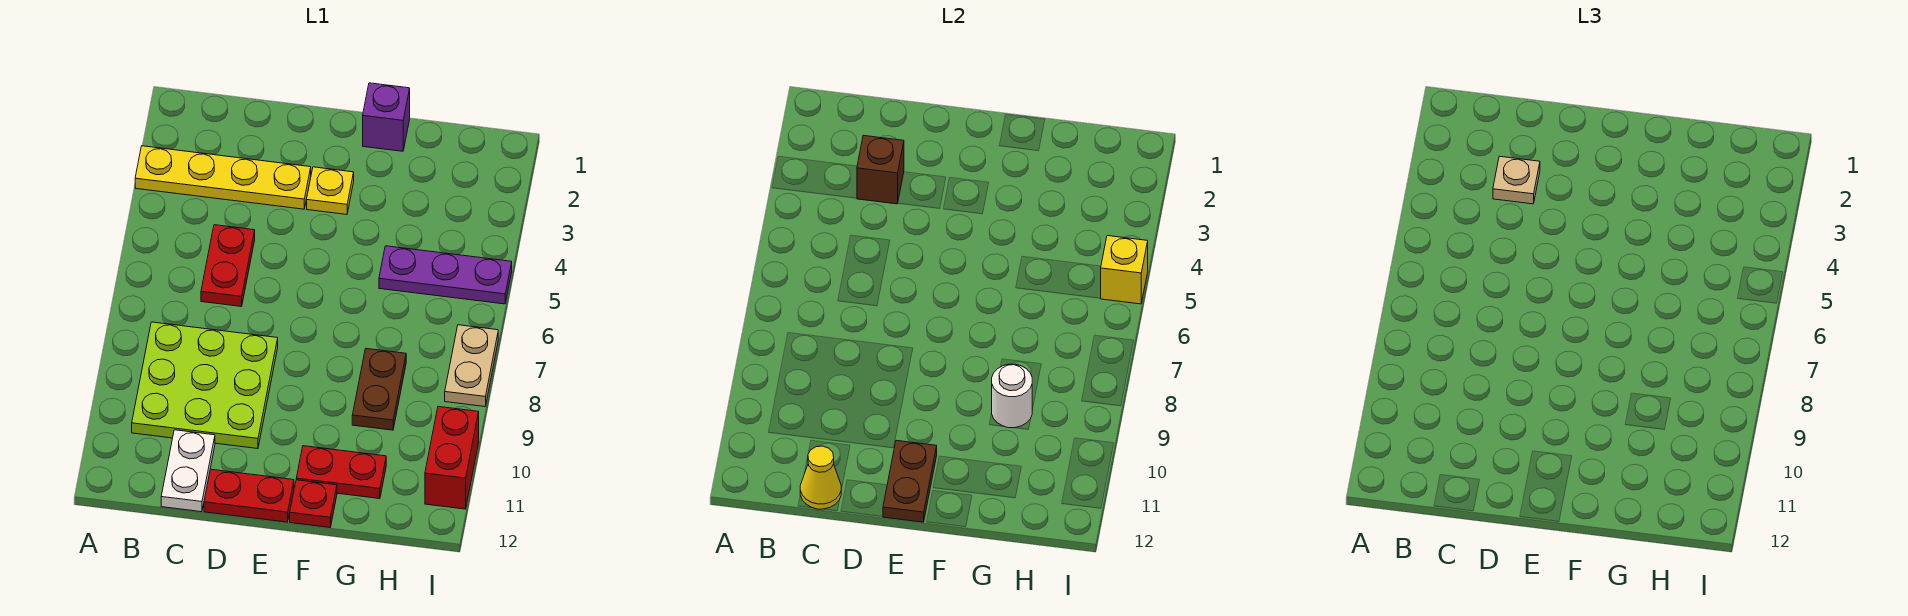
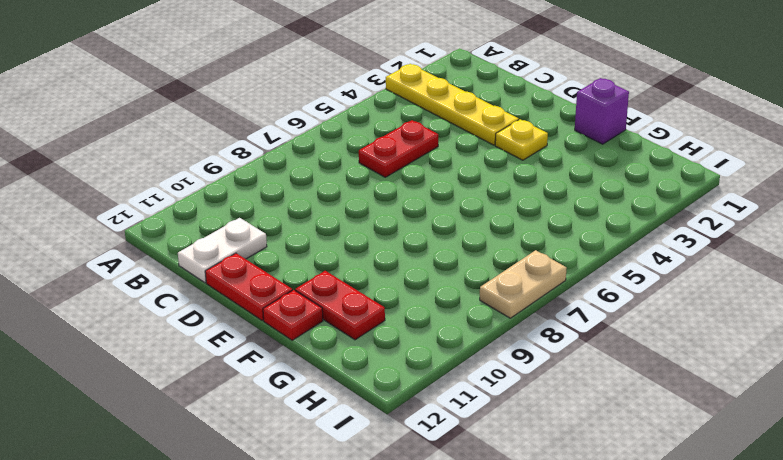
none -> lime plate B8:D10 level 1
none -> purple plate G5:I5 level 1
none -> brown plate G8:G9 level 1

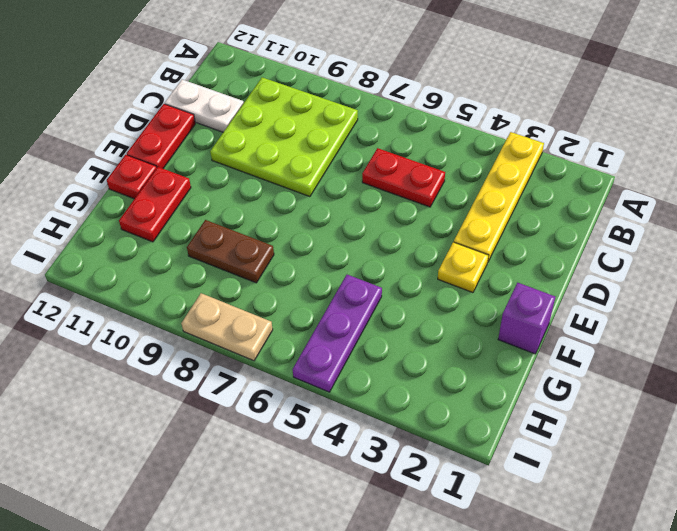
none -> red brick I10:I11 level 1
none -> brown brick C3 level 2
none -> yellow cone C12 level 2

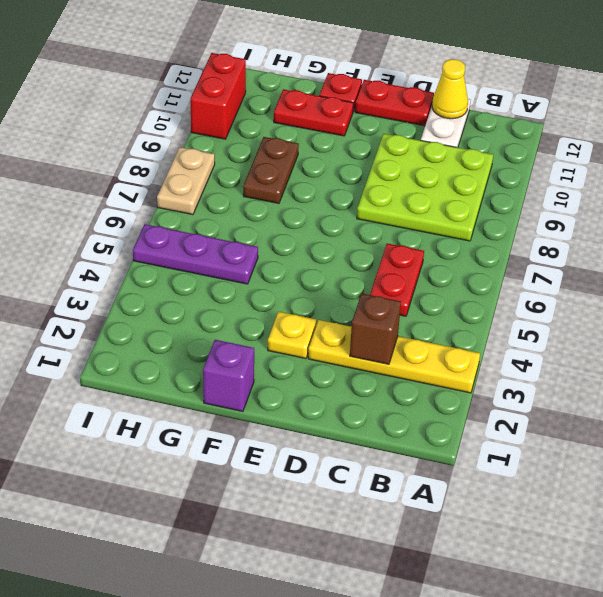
none -> brown plate E11:E12 level 2
none -> white round brick G9 level 2
none -> yellow brick I5 level 2

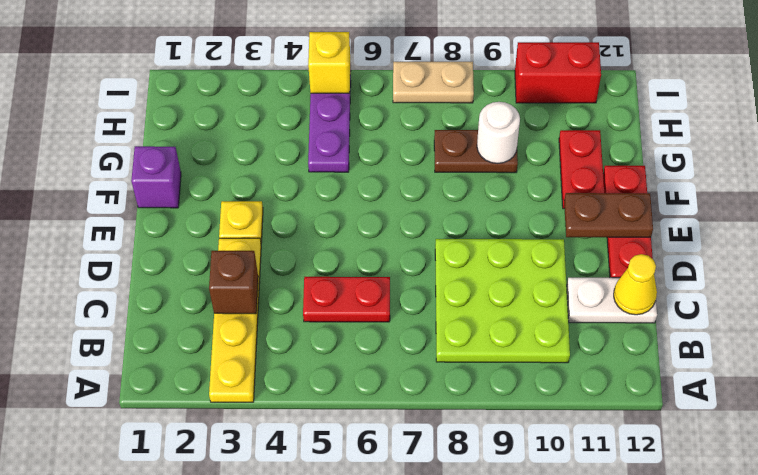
none -> tan plate C3 level 3

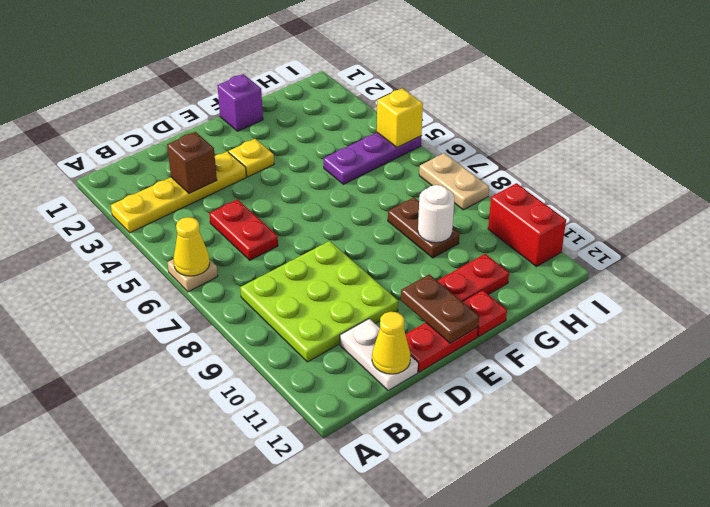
tan plate A6 level 1 -> tan plate C3 level 3
yellow cone A6 level 2 -> none

